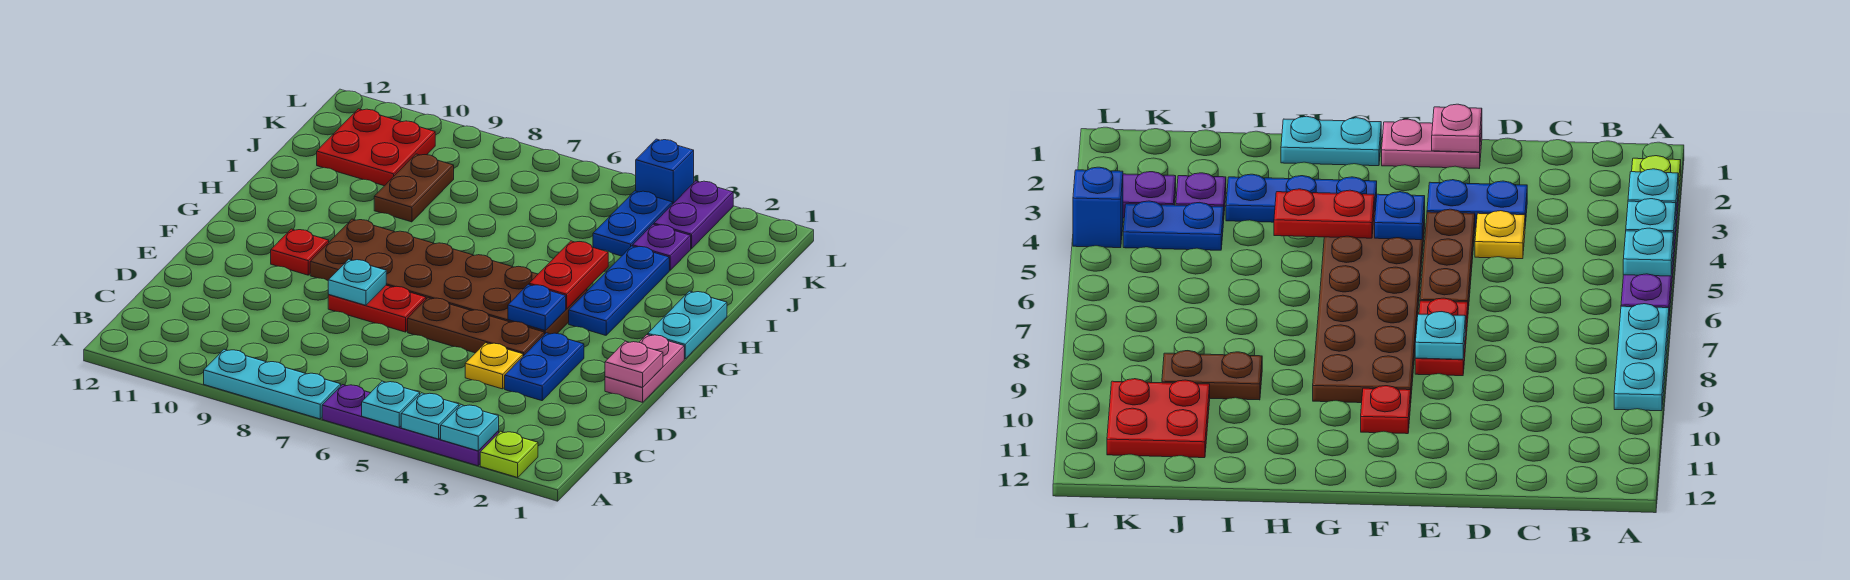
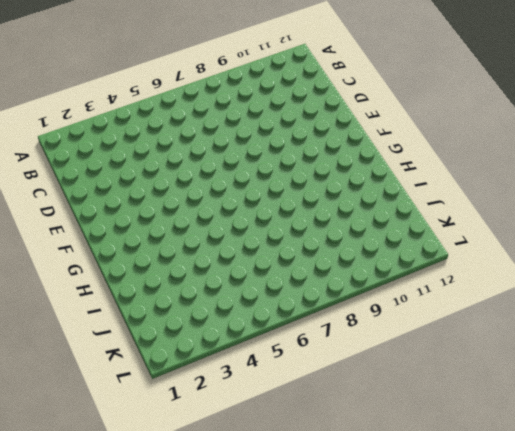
none -> lime plate A2 level 1
none -> purple plate A3:A6 level 1
none -> cyan plate A7:A9 level 1

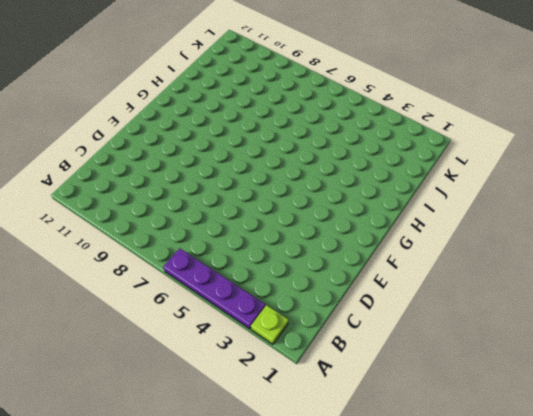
none -> cyan plate A7:A9 level 1
none -> blue plate D3:E3 level 1
none -> yellow plate D4 level 1

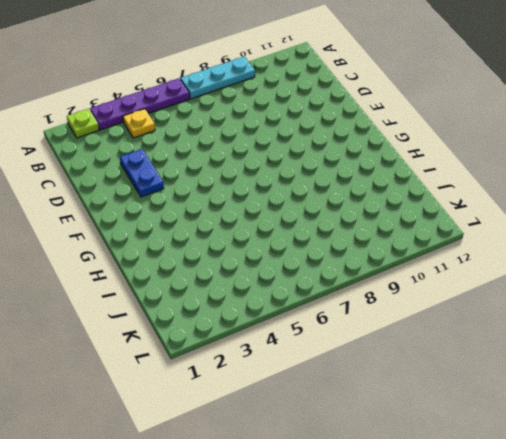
yellow plate B4 level 1 -> yellow plate D4 level 1
none -> pink plate E1:F1 level 1
none -> brown plate E4:E6 level 1
none -> red plate E7:E8 level 1

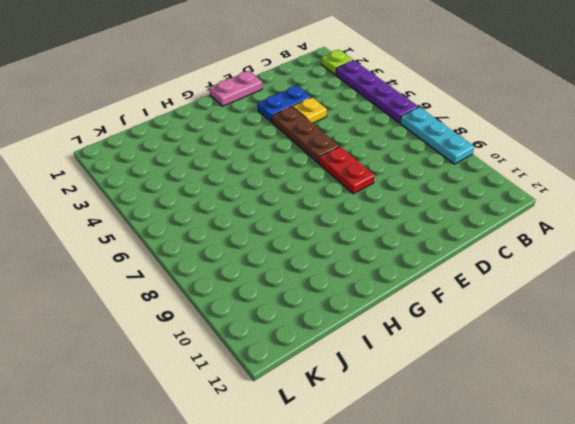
none -> brown plate F4:G9 level 1
none -> red plate F10 level 1
none -> cyan plate G1:H1 level 1

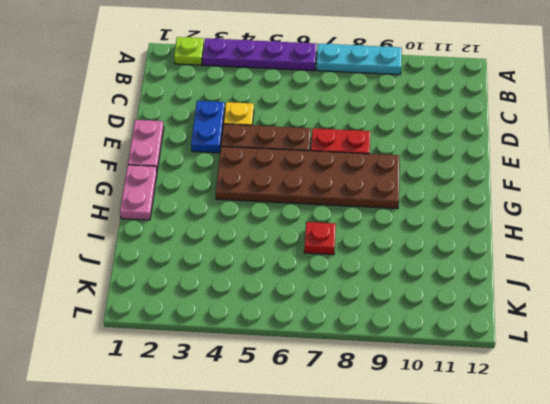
pink plate G1:H1 level 1 -> cyan plate G1:H1 level 1
red plate I7 level 1 -> red plate F10 level 1
none -> blue plate G3:I3 level 1
none -> brown plate I9:J9 level 1
none -> purple plate J3 level 1

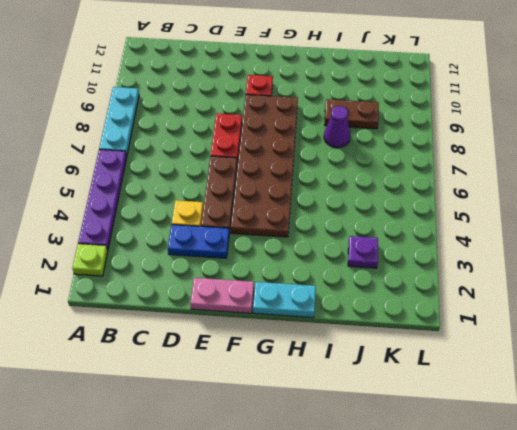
purple cone I8 level 1 -> none
none -> blue plate G3:I3 level 1
none -> blue plate J4:K4 level 1
none -> red plate J10:K11 level 1

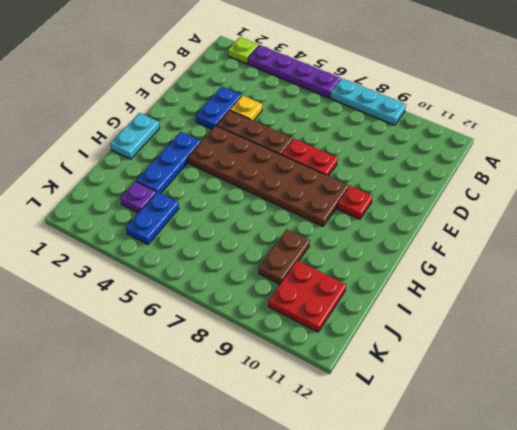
none -> pink plate E1:F1 level 1
none -> purple plate K3:L3 level 1
none -> blue brick L4 level 1

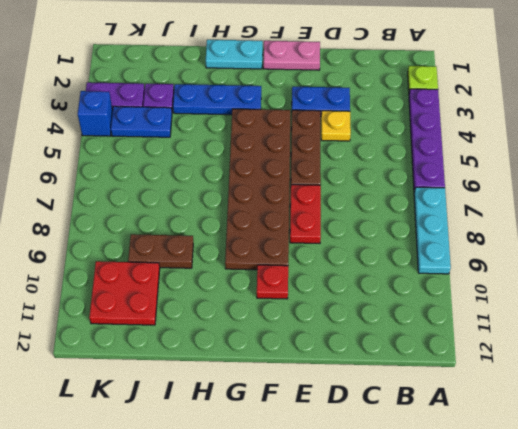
none -> cyan plate A3 level 2
none -> cyan plate A4 level 2
none -> cyan plate A5 level 2

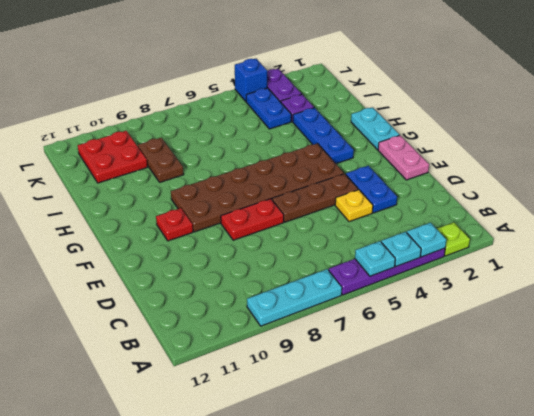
none -> pink plate E1 level 2
none -> cyan plate E8 level 2
none -> blue plate F4 level 2

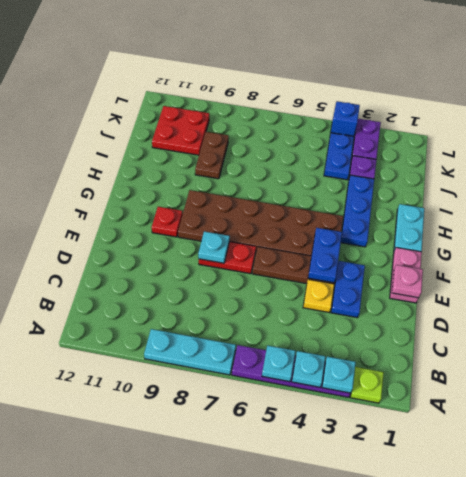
blue plate E4:F4 level 2 -> blue plate F4 level 2
none -> red plate G4:H4 level 2

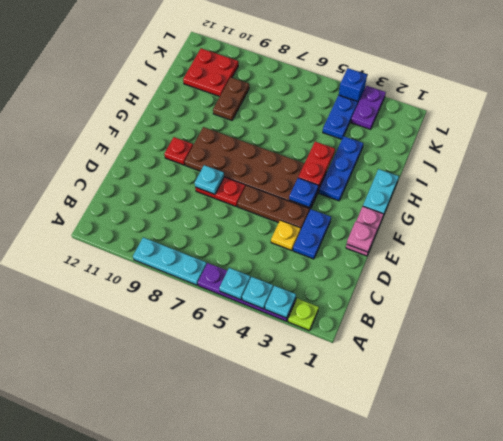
none -> purple plate J3 level 1

